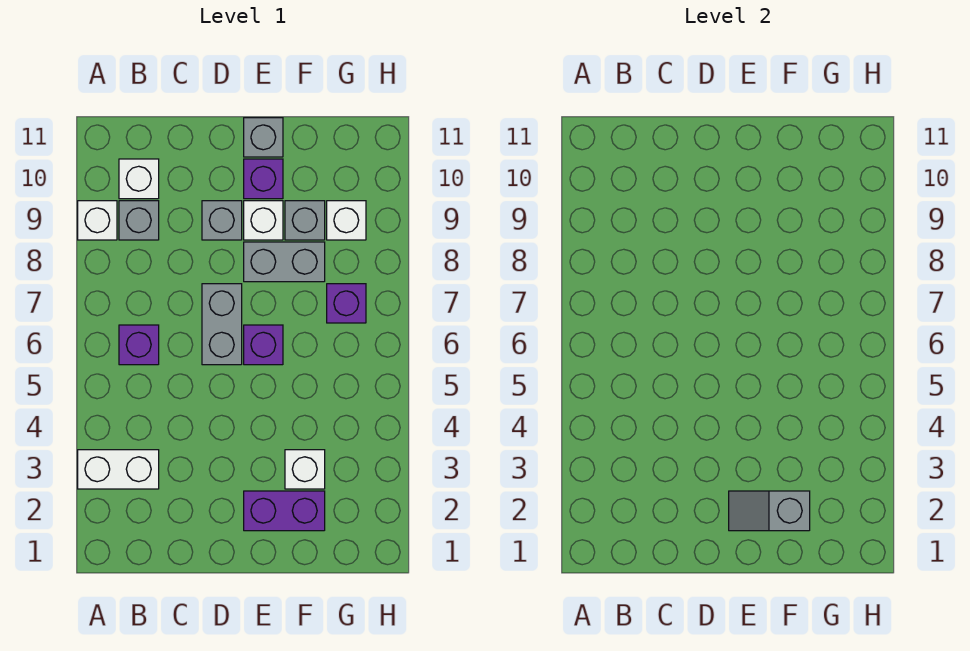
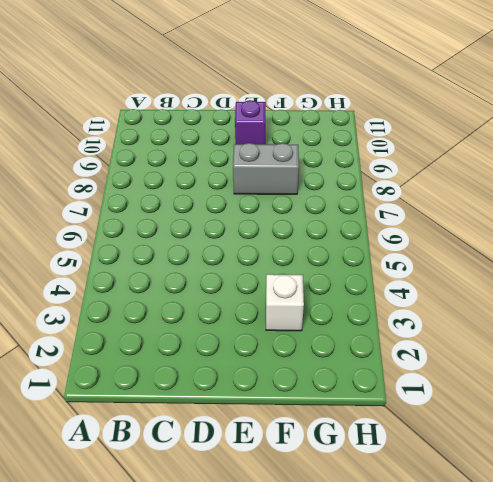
none -> white brick A3:B3 level 1
none -> white brick A9 level 1
none -> purple brick B6 level 1

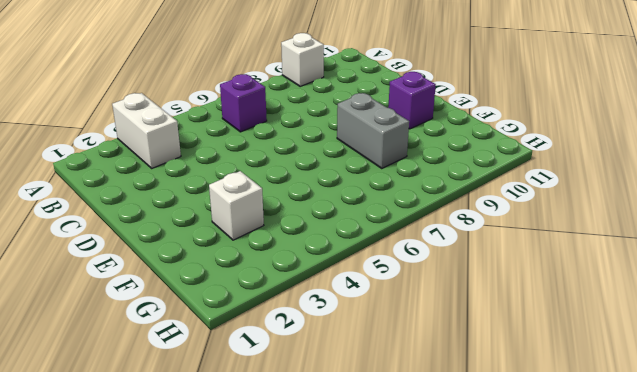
none -> grey brick B9 level 1
none -> white brick B10 level 1
none -> grey brick D6:D7 level 1

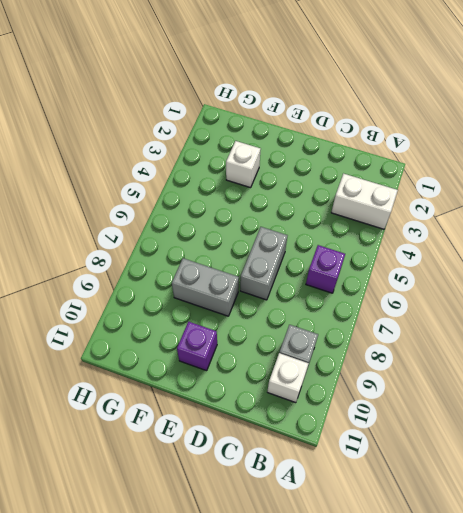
none -> white brick A9 level 1
none -> grey brick D9 level 1
none -> purple brick E2:F2 level 1

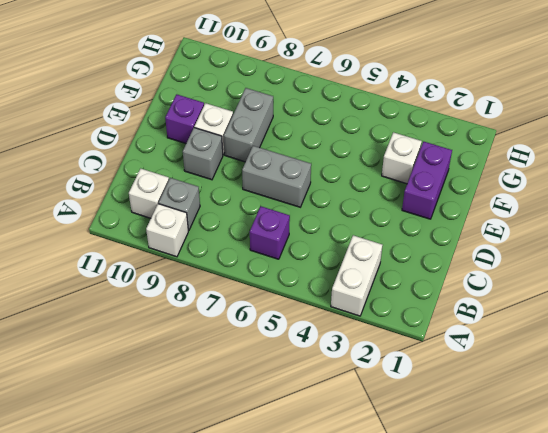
none -> purple brick E6 level 1
none -> grey brick E11 level 1
none -> grey brick F9 level 1

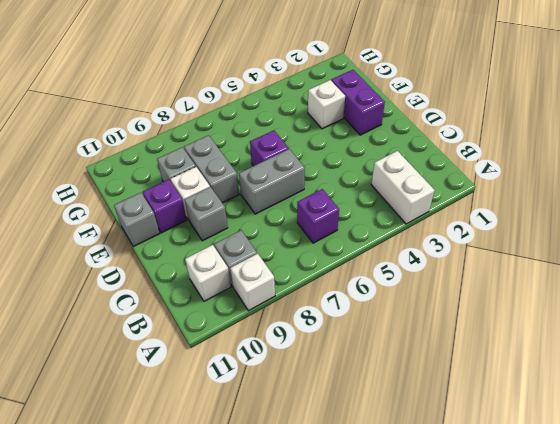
none -> purple brick G7 level 1
none -> white brick G9 level 1
none -> grey slope E2:F2 level 2 top F

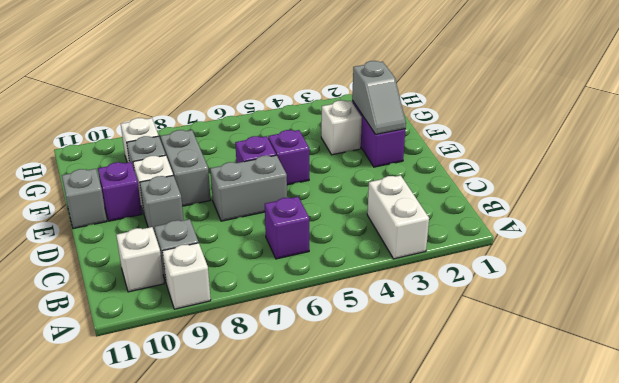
purple brick E5 level 1 -> purple brick G7 level 1

